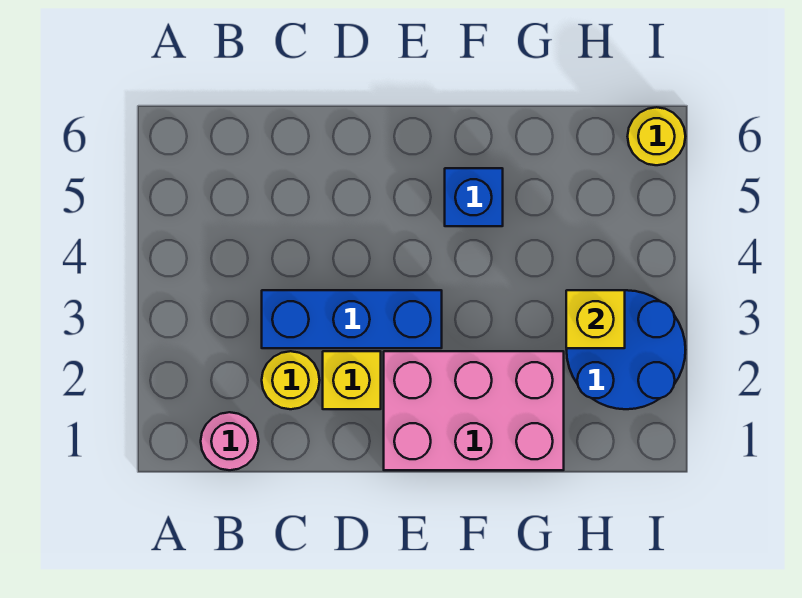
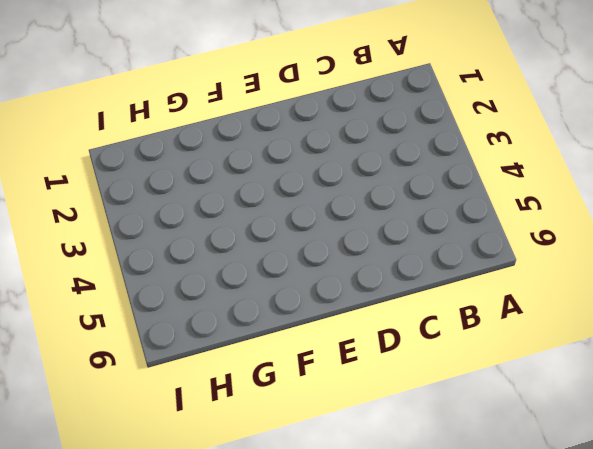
none -> pink round brick B1 level 1
none -> yellow round brick C2 level 1

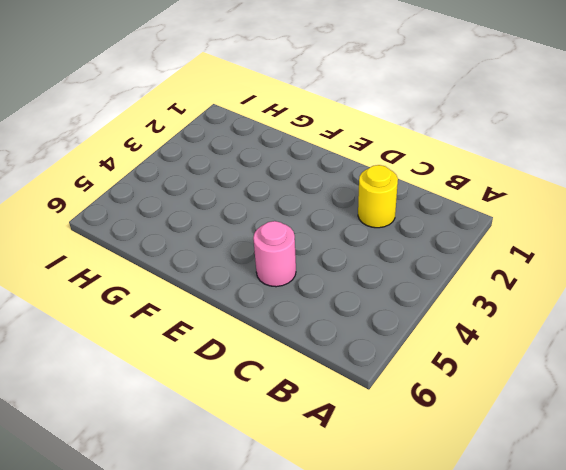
pink round brick D5 level 1 -> pink round brick B1 level 1
none -> blue brick C3:E3 level 1
none -> yellow brick D2 level 1

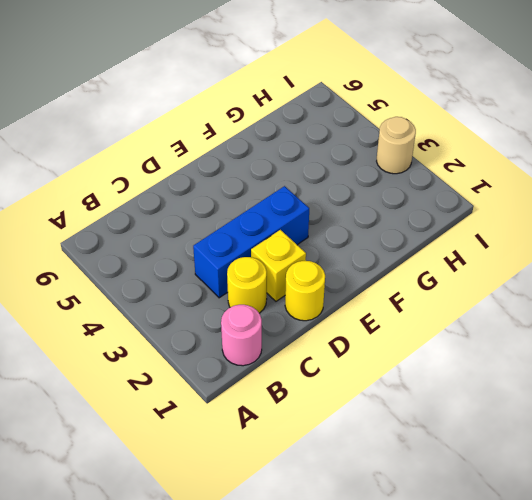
yellow round brick D1 level 1 -> yellow round brick I6 level 1
tan round brick I3 level 1 -> blue round brick H2:I3 level 1
none -> pink brick E1:G2 level 1
none -> blue brick F5 level 1

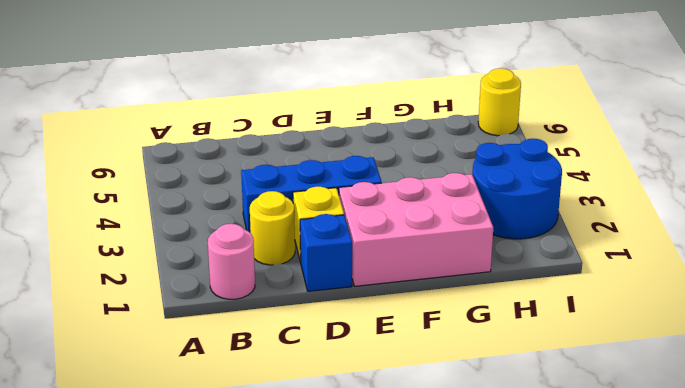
blue brick D1 level 1 -> blue brick F5 level 1
none -> yellow brick H3 level 2

